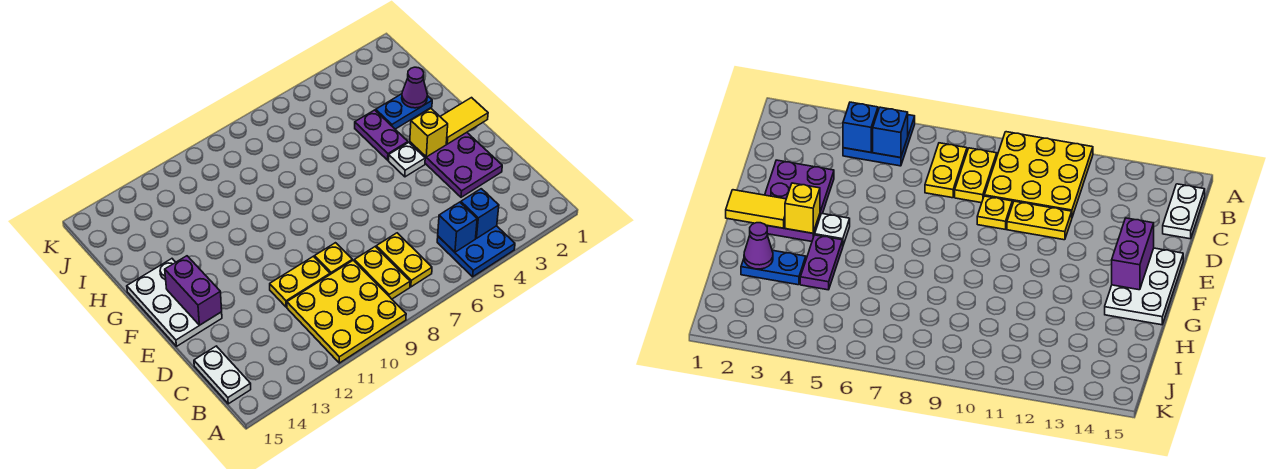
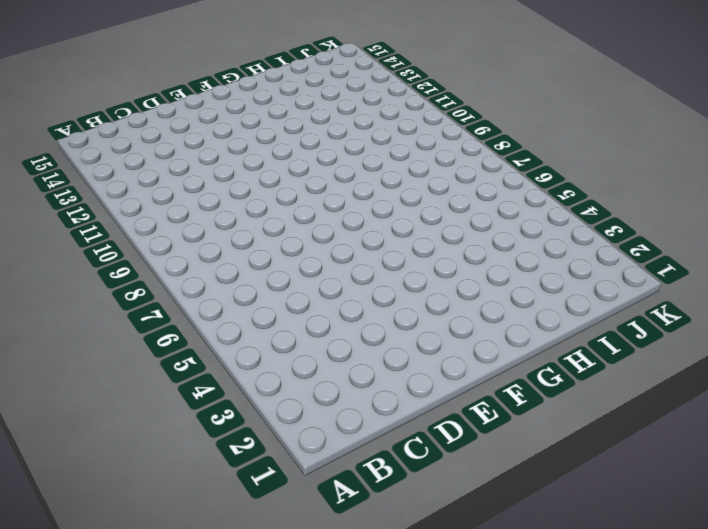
none -> blue plate A4:B5 level 1
none -> yellow plate A9:C11 level 1
none -> yellow plate B7:C7 level 1

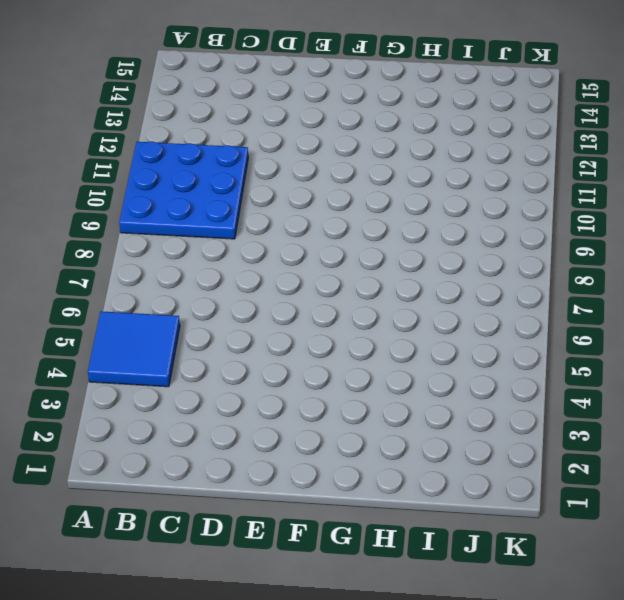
blue tile A4:B5 level 1 -> blue plate A4:B5 level 1
blue plate A9:C11 level 1 -> yellow plate A9:C11 level 1
none -> yellow plate B7:C7 level 1
none -> yellow plate B8:C8 level 1
none -> white plate B15:C15 level 1

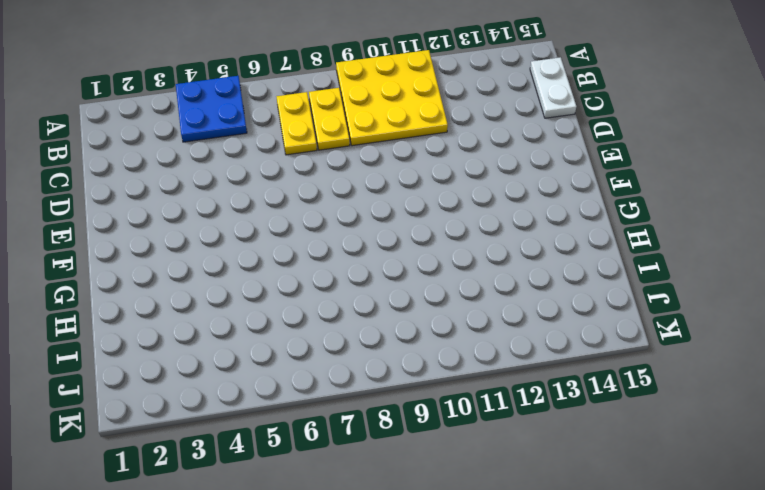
none -> purple plate D2:F3 level 1
none -> yellow plate D9 level 1
none -> yellow plate D10:D11 level 1

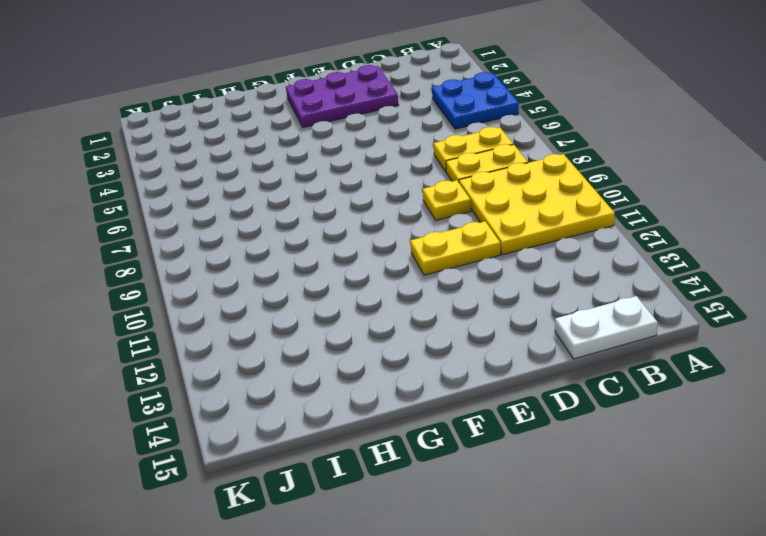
yellow plate D11:E11 level 1 -> yellow plate D10:D11 level 1
none -> white plate E14:G15 level 1
none -> white plate F4 level 1
none -> purple plate G4:H4 level 1

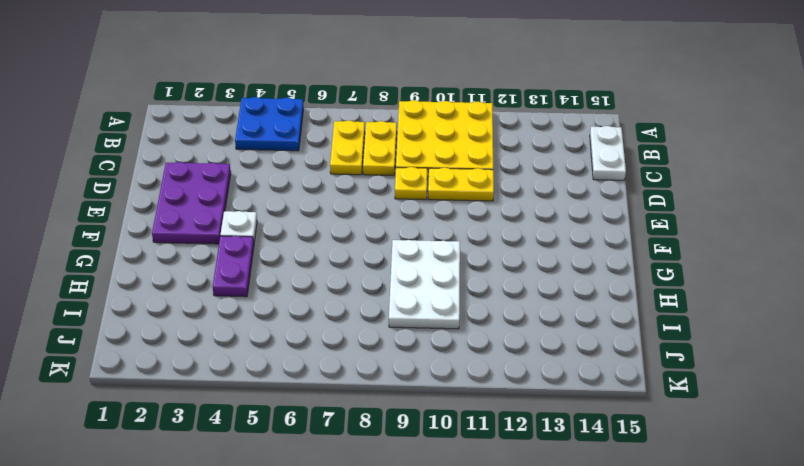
white plate G9:I10 level 1 -> white plate E14:G15 level 1
none -> blue plate H2:H3 level 1
none -> blue brick B4 level 2
none -> blue brick B5 level 2

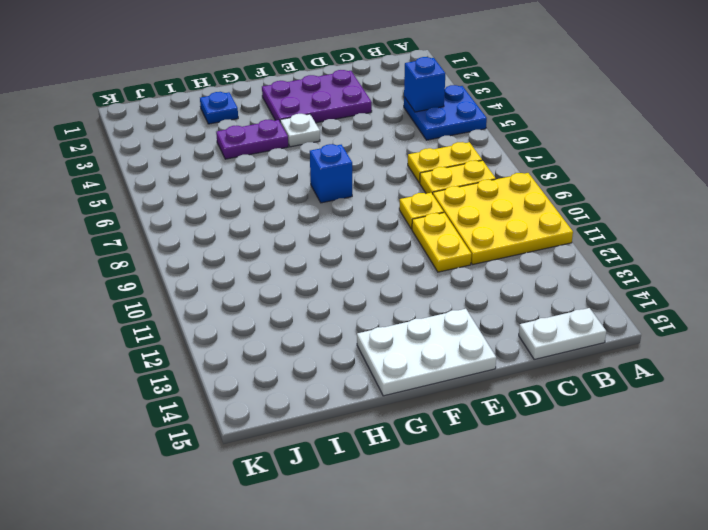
blue brick F7 level 1 -> blue brick B5 level 2
blue plate H2 level 1 -> blue plate H2:H3 level 1
none -> purple brick E14:F14 level 2
none -> yellow tile F1:F2 level 2
none -> yellow brick F3 level 2

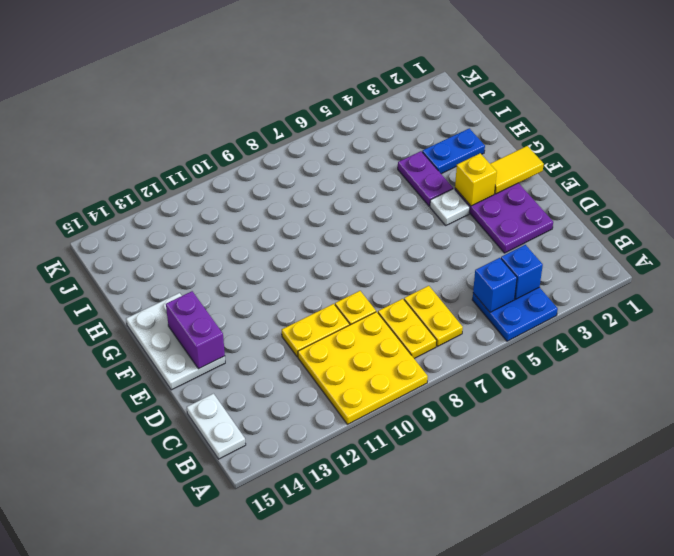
none -> purple cone H2 level 2

